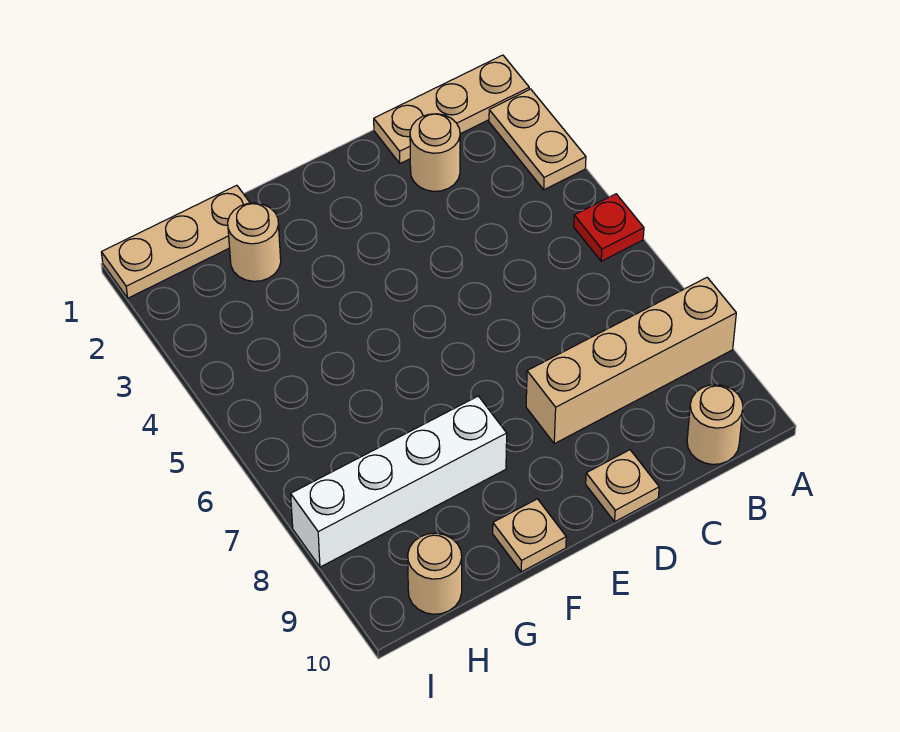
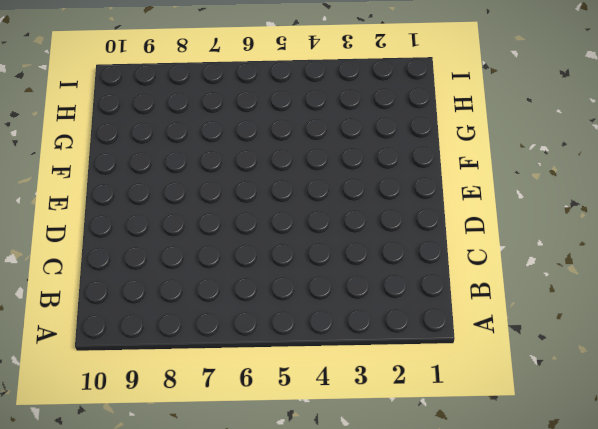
none -> tan plate A1:C1 level 1
none -> tan plate A2:A3 level 1
none -> red plate A5 level 1

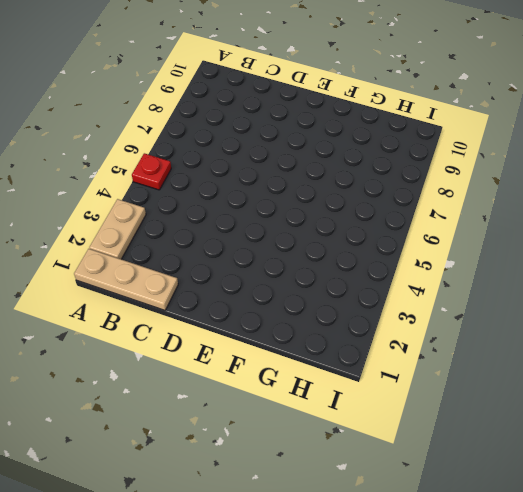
none -> tan brick A8:D8 level 1
none -> tan round brick B10 level 1
none -> tan round brick C2 level 1

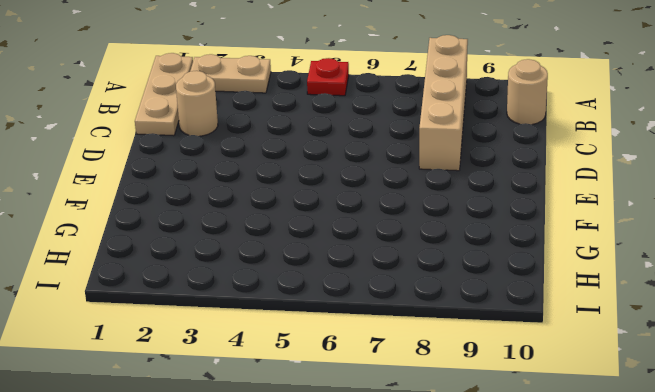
none -> tan plate D10 level 1
none -> white brick F8:I8 level 1
none -> tan plate F10 level 1

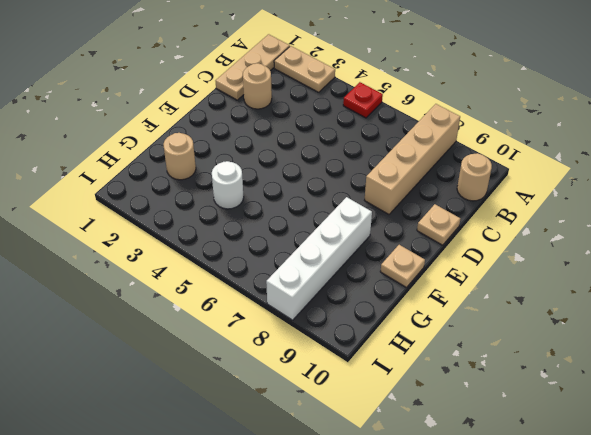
white round brick G4 level 1 -> none
none -> tan plate G1:I1 level 1
none -> tan round brick H10 level 1

